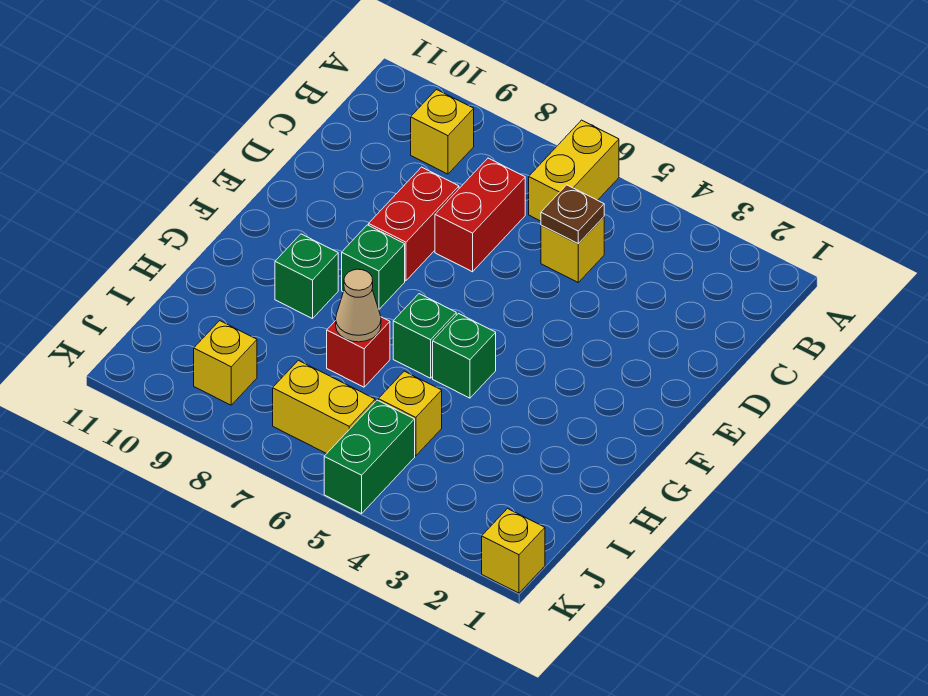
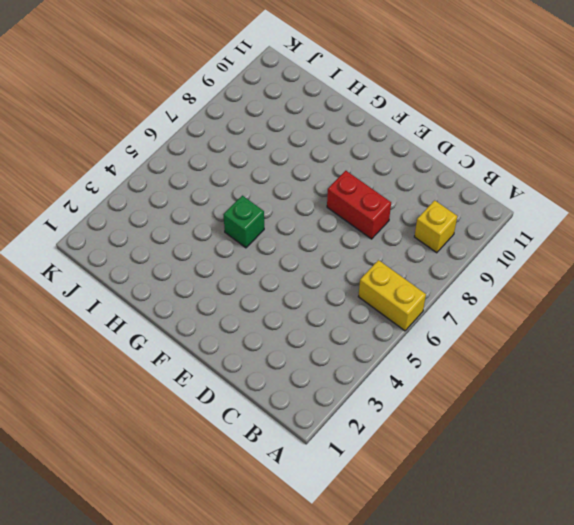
none -> yellow brick C5 level 1
none -> red brick C7:D7 level 1
none -> green brick F8 level 1

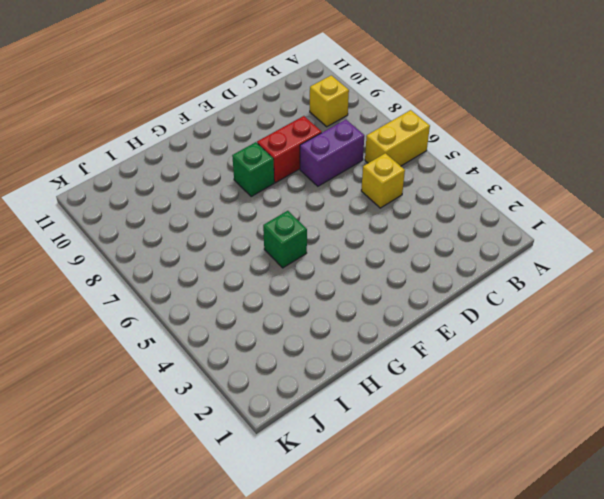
purple brick C7:D7 level 1 -> red brick C7:D7 level 1
none -> green brick G6 level 1
none -> green brick G9 level 1
none -> red brick H7 level 1

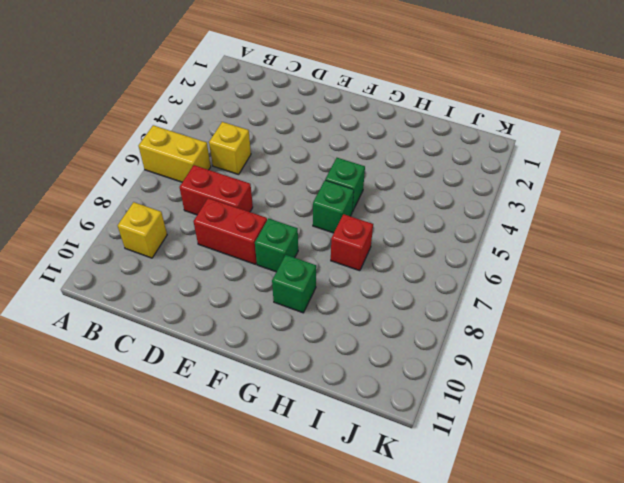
none -> yellow brick I5 level 1
none -> green brick J5:K5 level 1
none -> yellow brick J6:J7 level 1

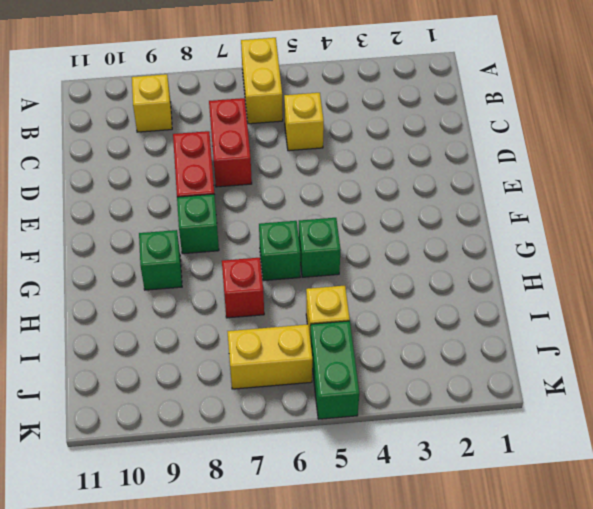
none -> yellow brick J9 level 1
none -> yellow brick K1 level 1
none -> brown plate C5 level 2

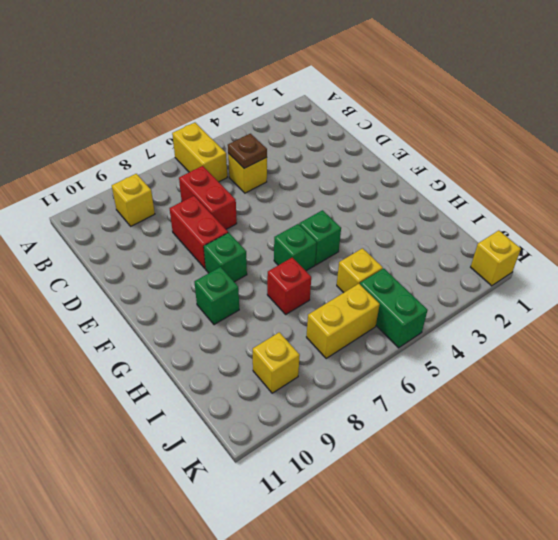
none -> tan cone H7 level 2

